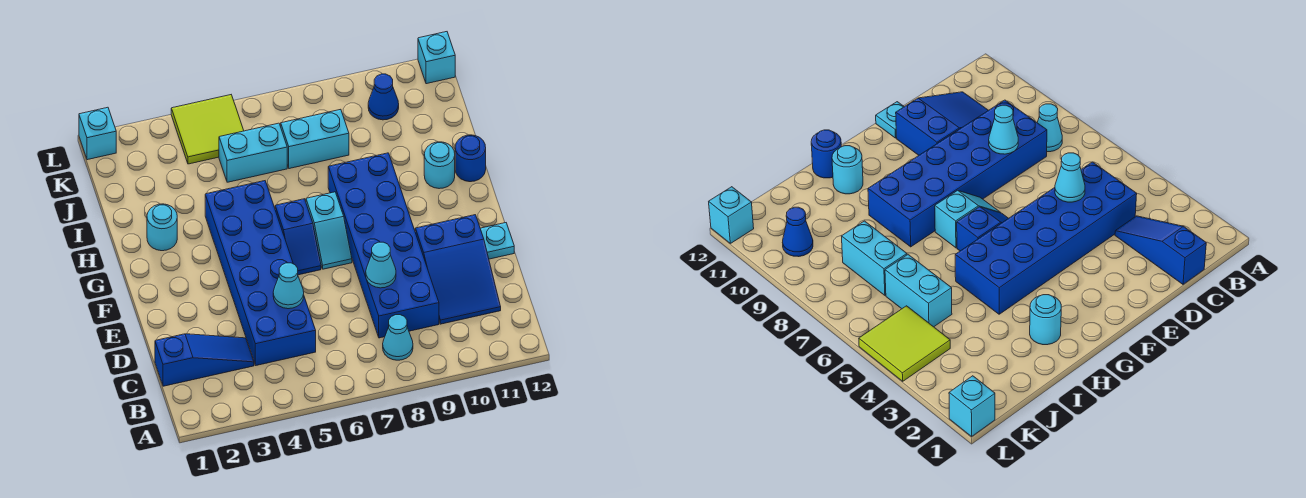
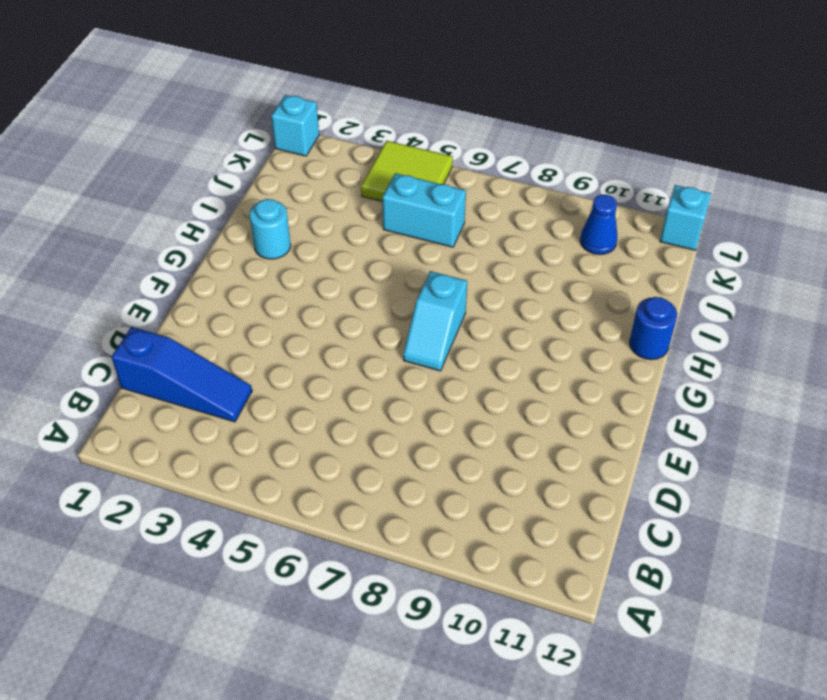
none -> cyan cone B8 level 1
none -> blue brick C4:H5 level 1
none -> blue brick C8:H9 level 1

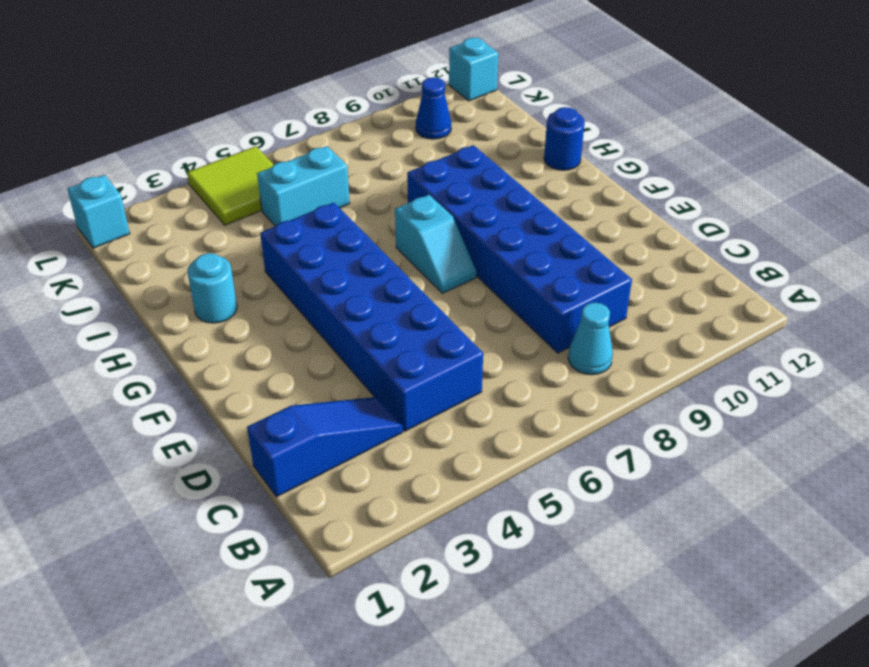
none -> blue slope C10:E11 level 1 top E
none -> cyan plate E12 level 1
none -> blue slope F6:G6 level 1 top G

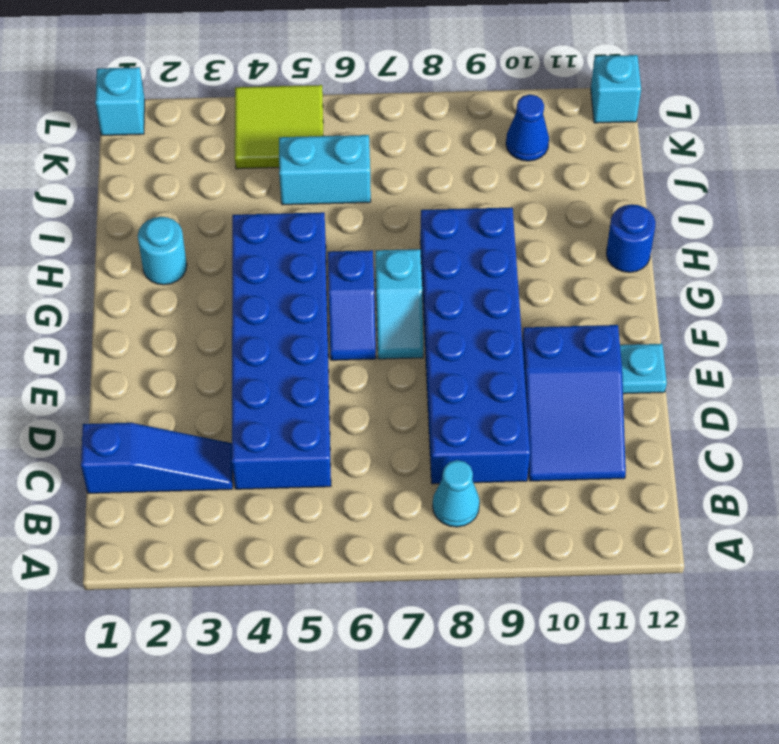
none -> cyan round brick H11 level 1
none -> cyan brick J7:J8 level 1
none -> cyan cone D5 level 2

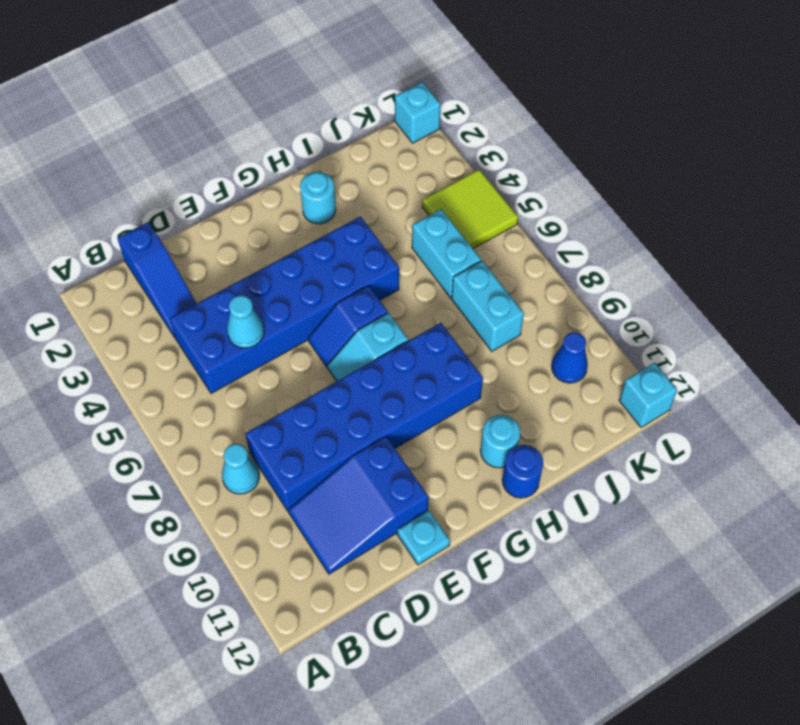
none -> cyan cone D8 level 2

